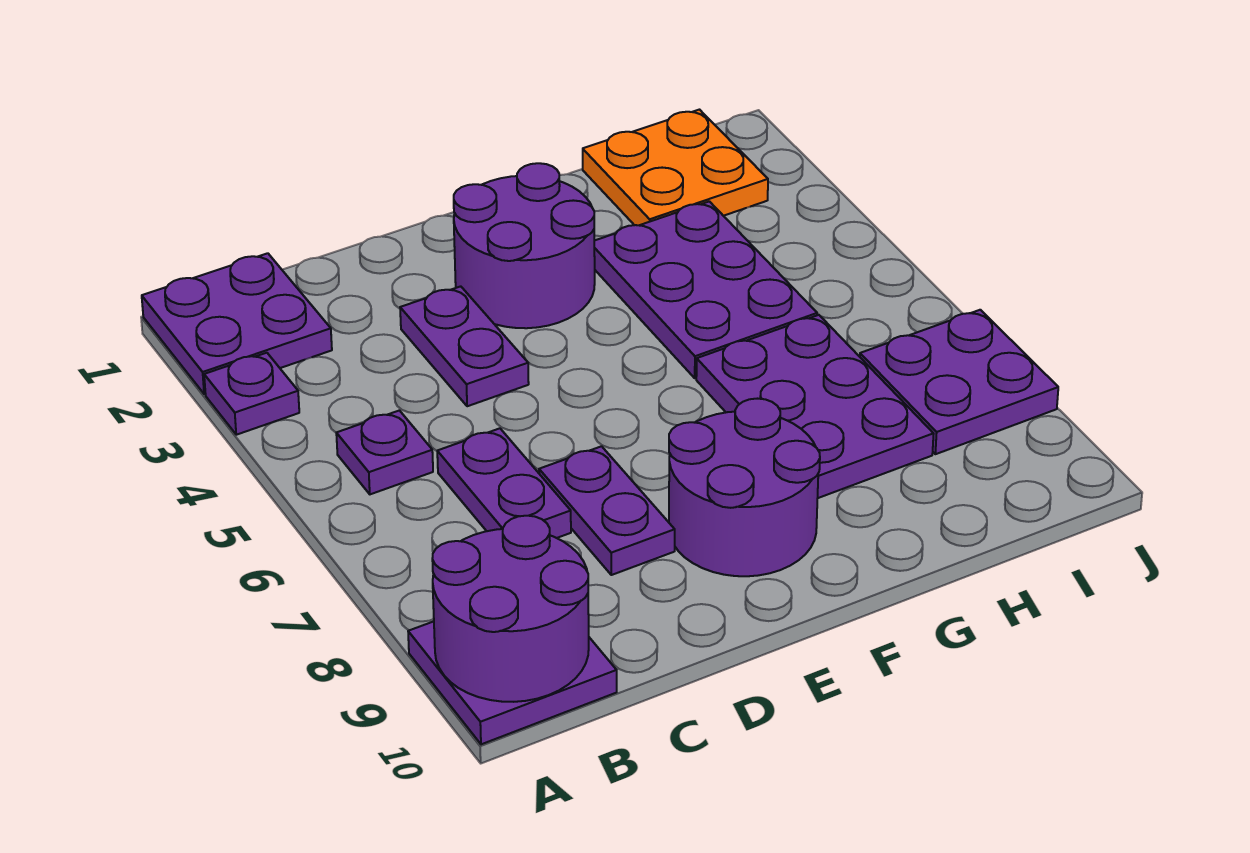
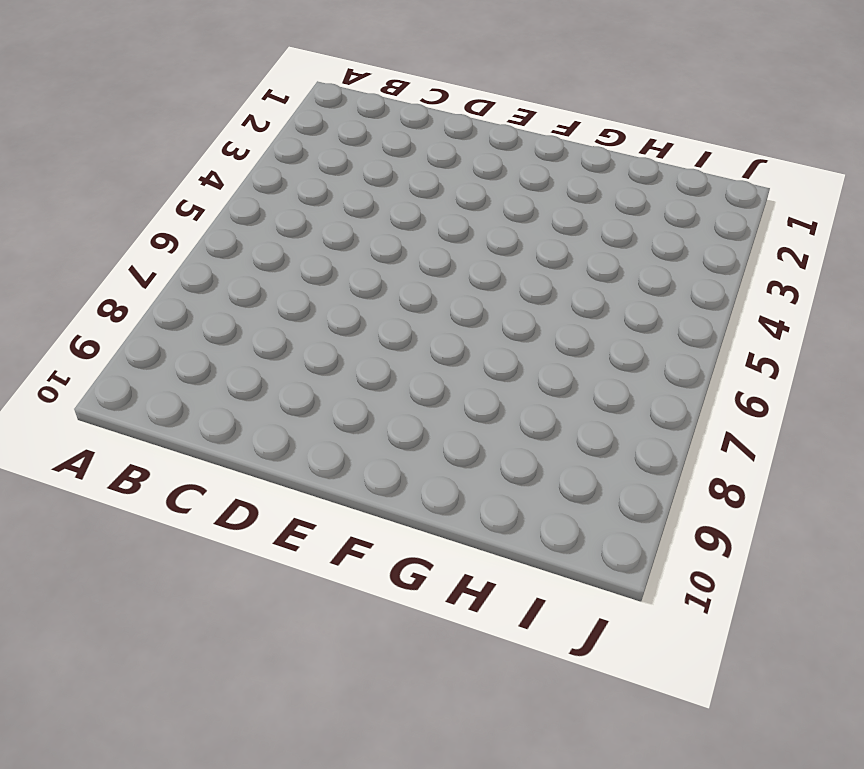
none -> purple plate A1:B2 level 1
none -> purple plate A3 level 1
none -> purple plate A9:B10 level 1

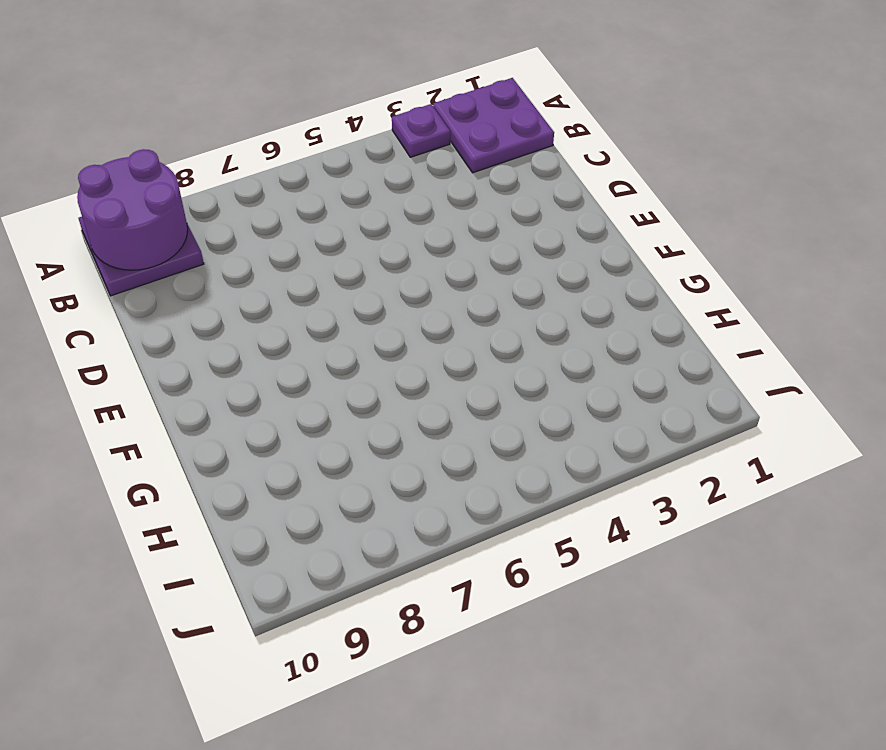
none -> purple plate B5 level 1
none -> purple plate C6:C7 level 1
none -> purple plate D3:D4 level 1

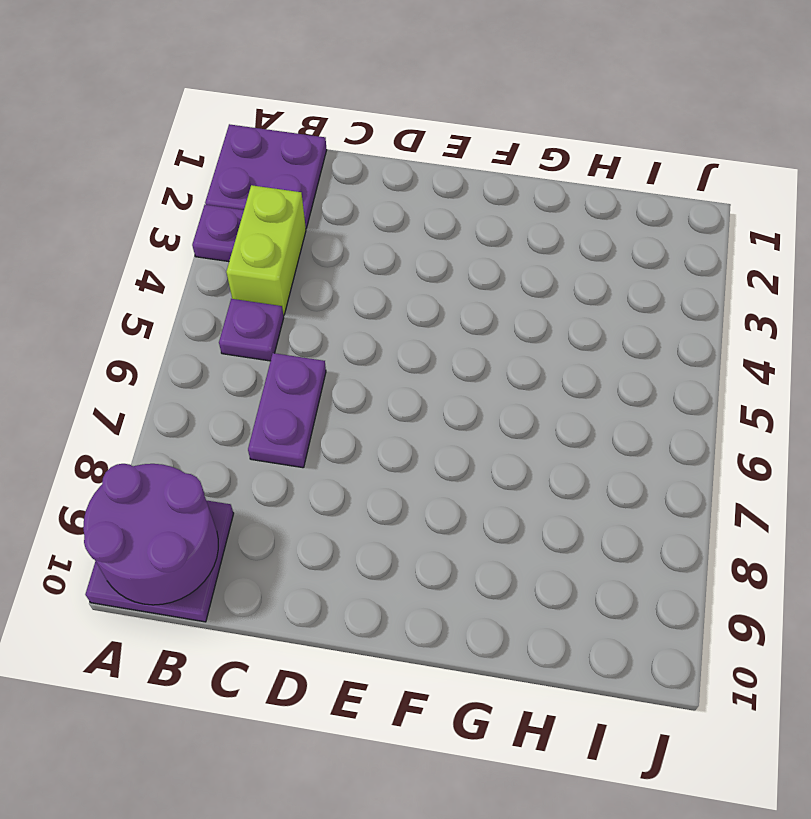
lime brick B3:B4 level 1 -> none
none -> purple plate D3:D4 level 1
none -> purple plate D7:D8 level 1
none -> purple round brick E2:F3 level 1

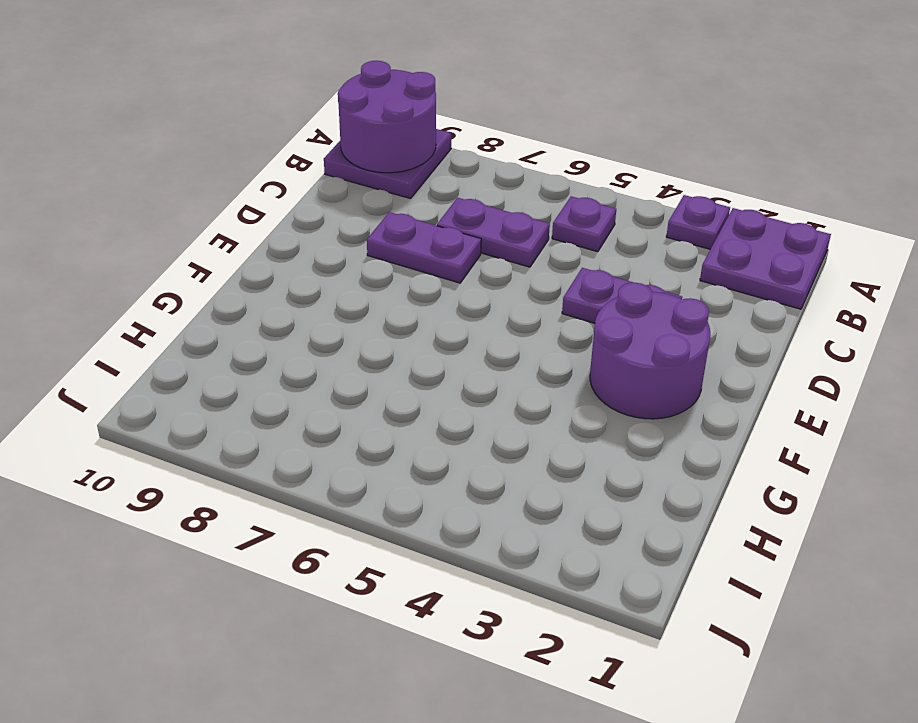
none -> purple round brick E8:F9 level 1
none -> purple plate G3:H5 level 1
none -> purple plate G6:H8 level 1

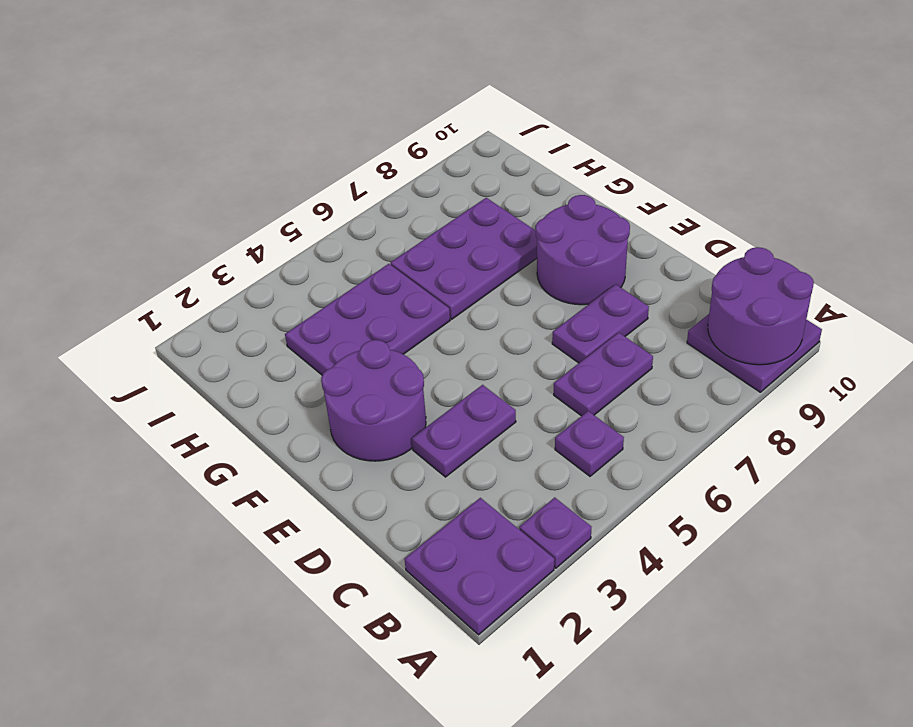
none -> orange plate H1:I2 level 1
none -> purple plate I7:J8 level 1

